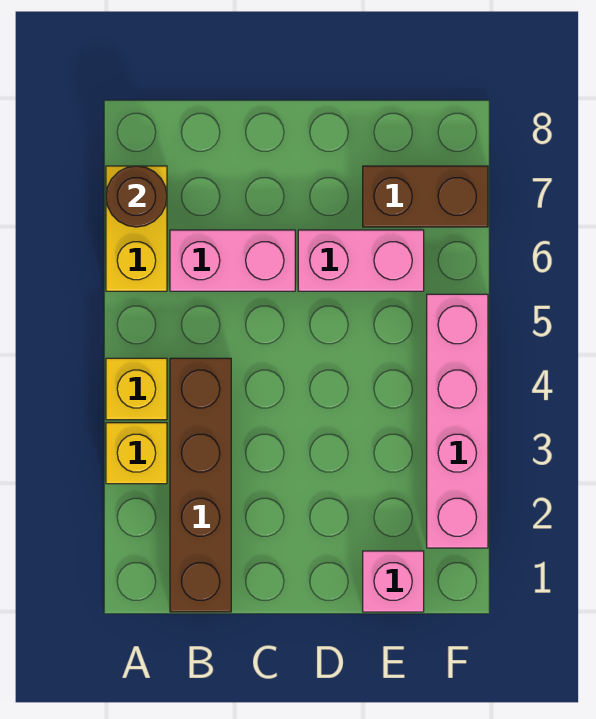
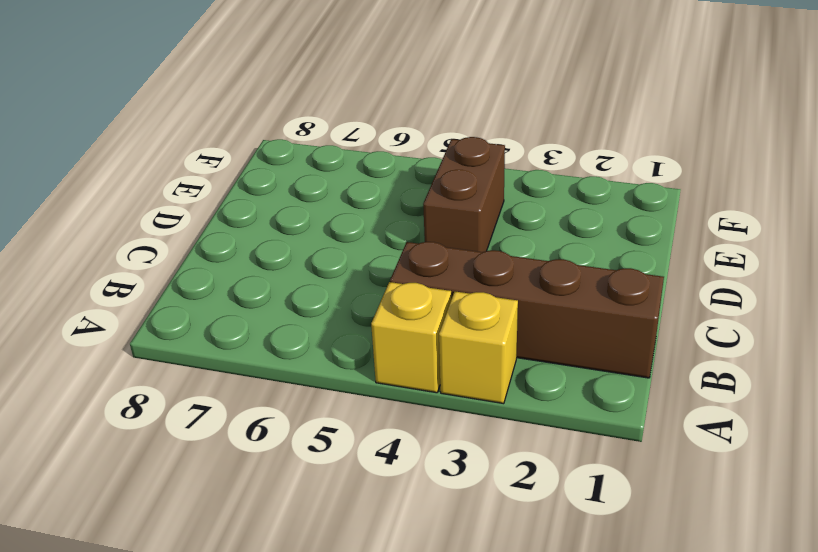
brown brick D4:E4 level 1 -> brown brick E7:F7 level 1
none -> yellow brick A6:A7 level 1
none -> pink brick B6:C6 level 1

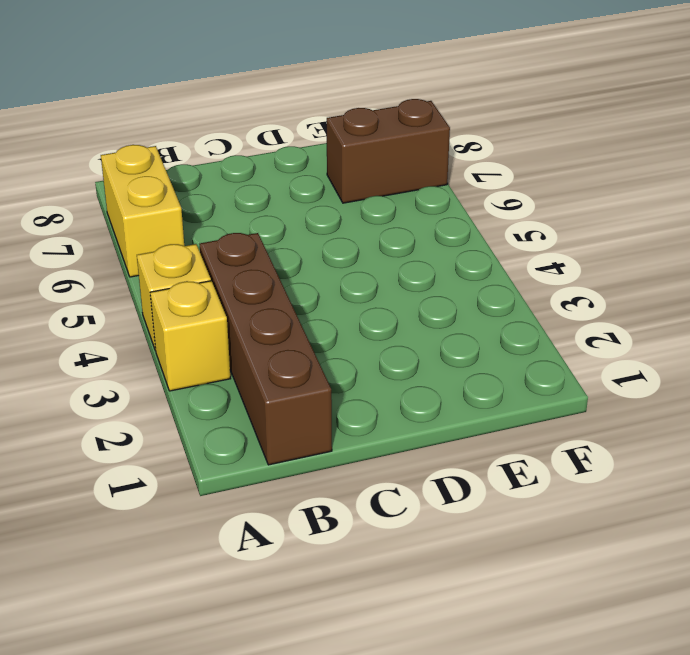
none -> pink brick B6:C6 level 1
none -> pink brick D6:E6 level 1

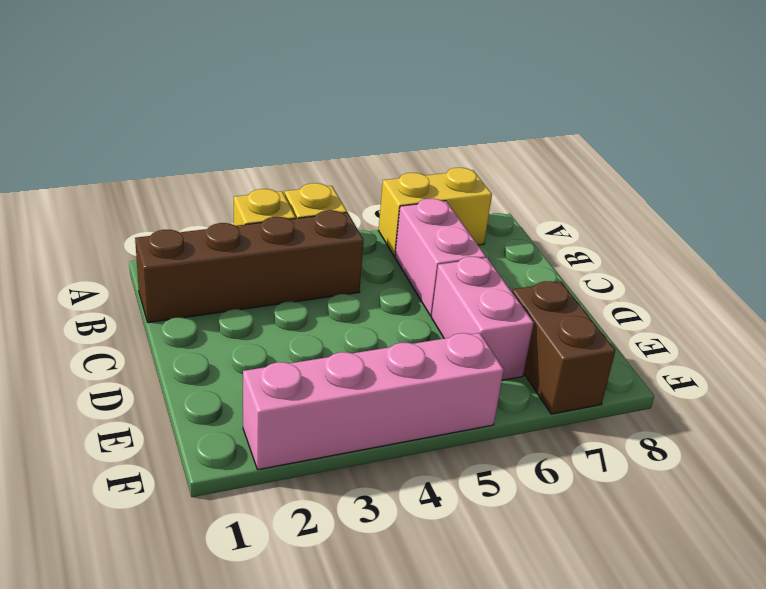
none -> pink brick E1 level 1
none -> brown round brick A7 level 2

